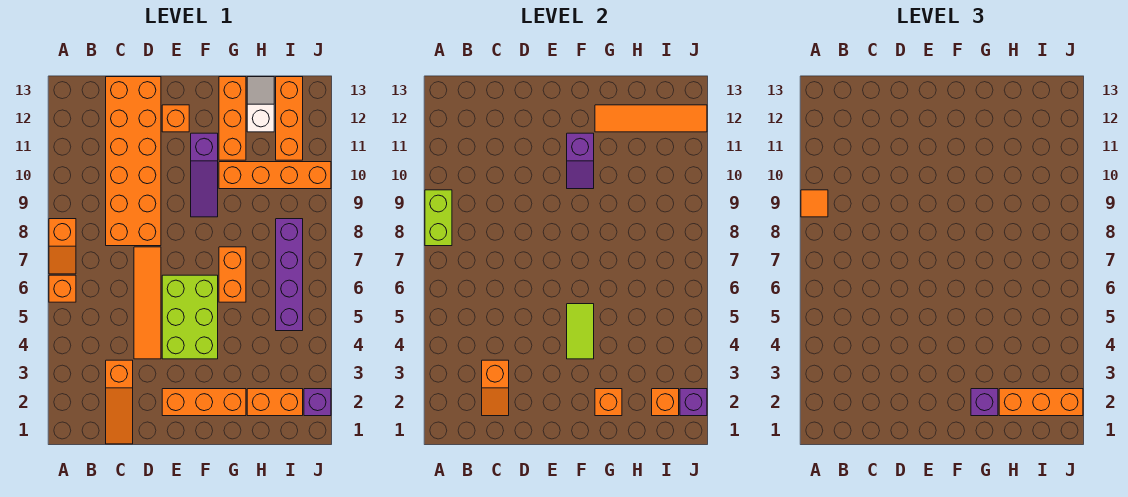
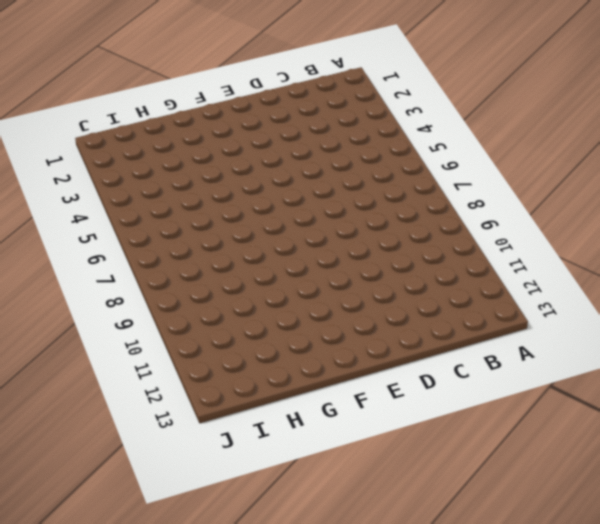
none -> orange brick A6 level 1
none -> orange slope A7:A8 level 1 top 8
none -> orange slope C1:C3 level 1 top 3

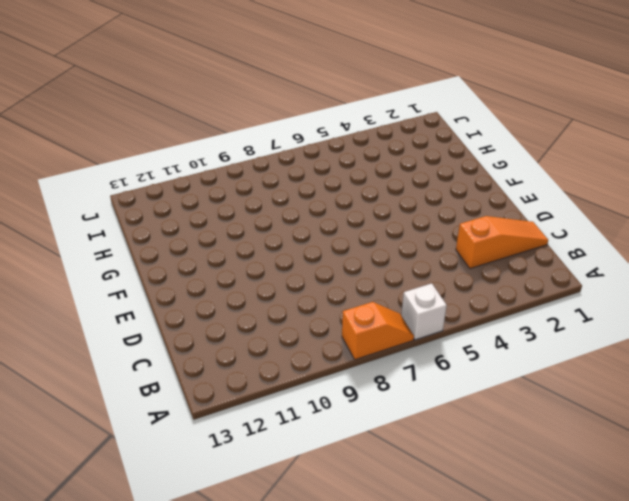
white brick A6 level 1 -> orange brick A6 level 1
none -> orange brick C8:D13 level 1
none -> orange tile D4:D7 level 1
none -> orange brick E2:G2 level 1

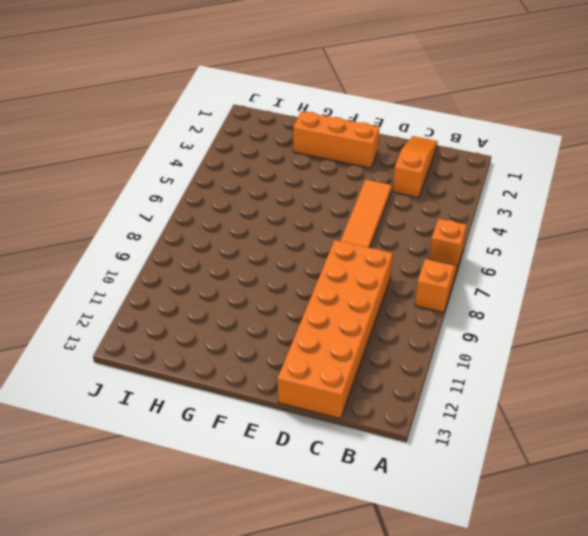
none -> lime brick E4:F6 level 1
none -> orange brick E12 level 1
none -> purple slope F9:F11 level 1 top 11

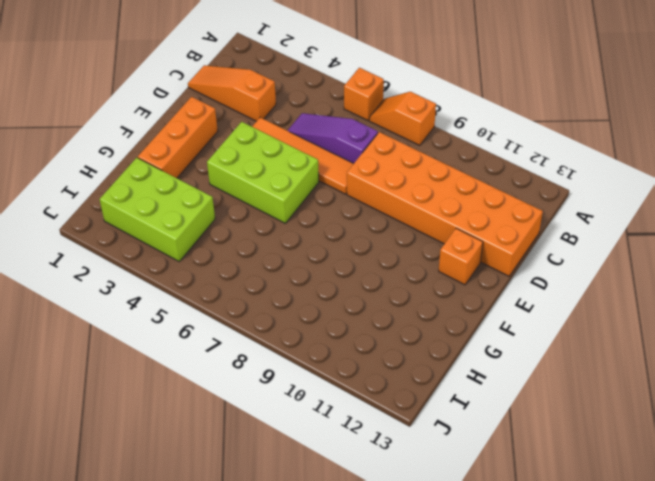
purple slope C5:C7 level 1 top 7 -> purple slope F9:F11 level 1 top 11
lime brick H2:I4 level 1 -> orange brick H2:I2 level 1
none -> orange brick G6:G7 level 1
none -> orange brick G10:J10 level 1
none -> orange brick G11:G13 level 1

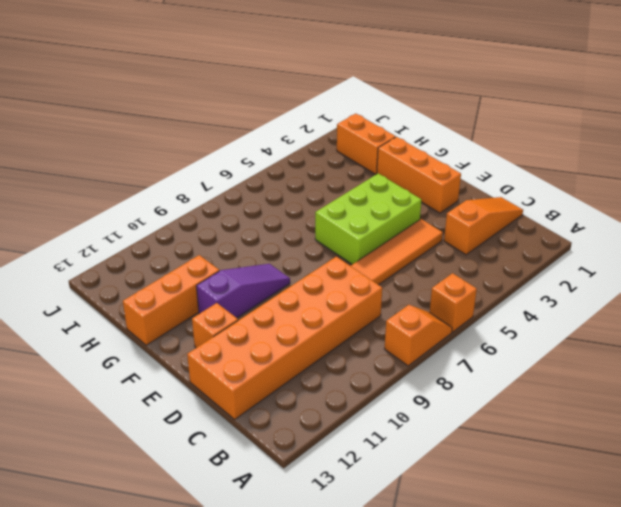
none -> orange brick G6:G7 level 1
none -> orange brick G10:J10 level 1
none -> white slope H12:H13 level 1 top 12

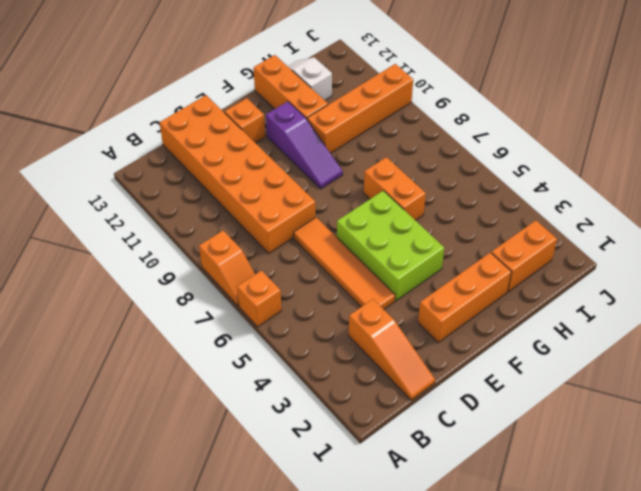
none -> purple brick I5:I8 level 1
none -> orange brick I11:I13 level 1
none -> purple brick J2 level 1

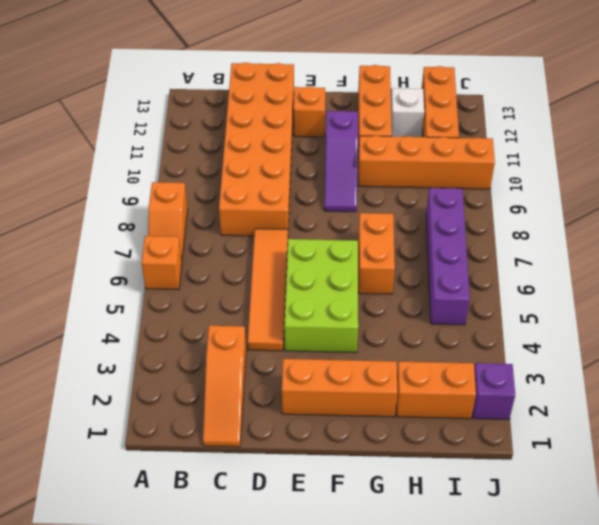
none -> lime brick A8:A9 level 2
none -> orange slope C2:C3 level 2 top 3
none -> lime tile F4:F5 level 2

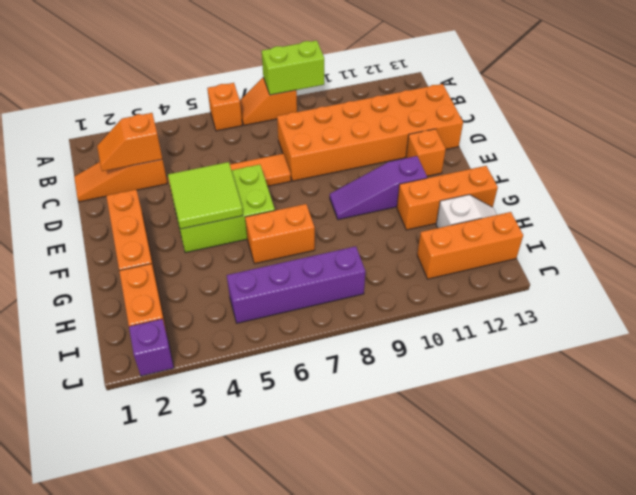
lime tile E4:F5 level 2 -> lime tile F4:F5 level 2
none -> orange brick G10:J10 level 1
none -> purple slope F10:F11 level 2 top 11
none -> orange brick G2 level 2

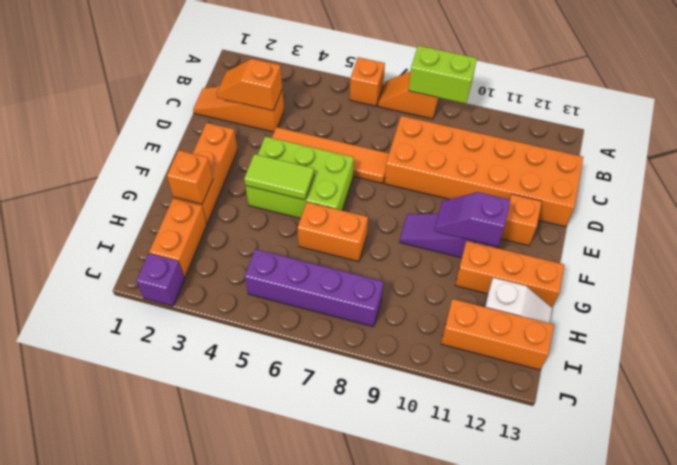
none -> orange brick G10:J10 level 1
none -> orange tile G12:J12 level 2
none -> orange brick I2 level 2

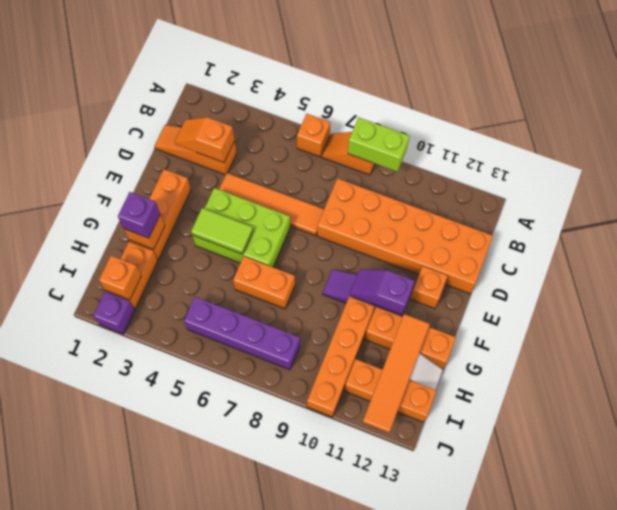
none -> purple brick J2 level 2
none -> orange tile A9 level 3
none -> orange brick H2:J2 level 3

